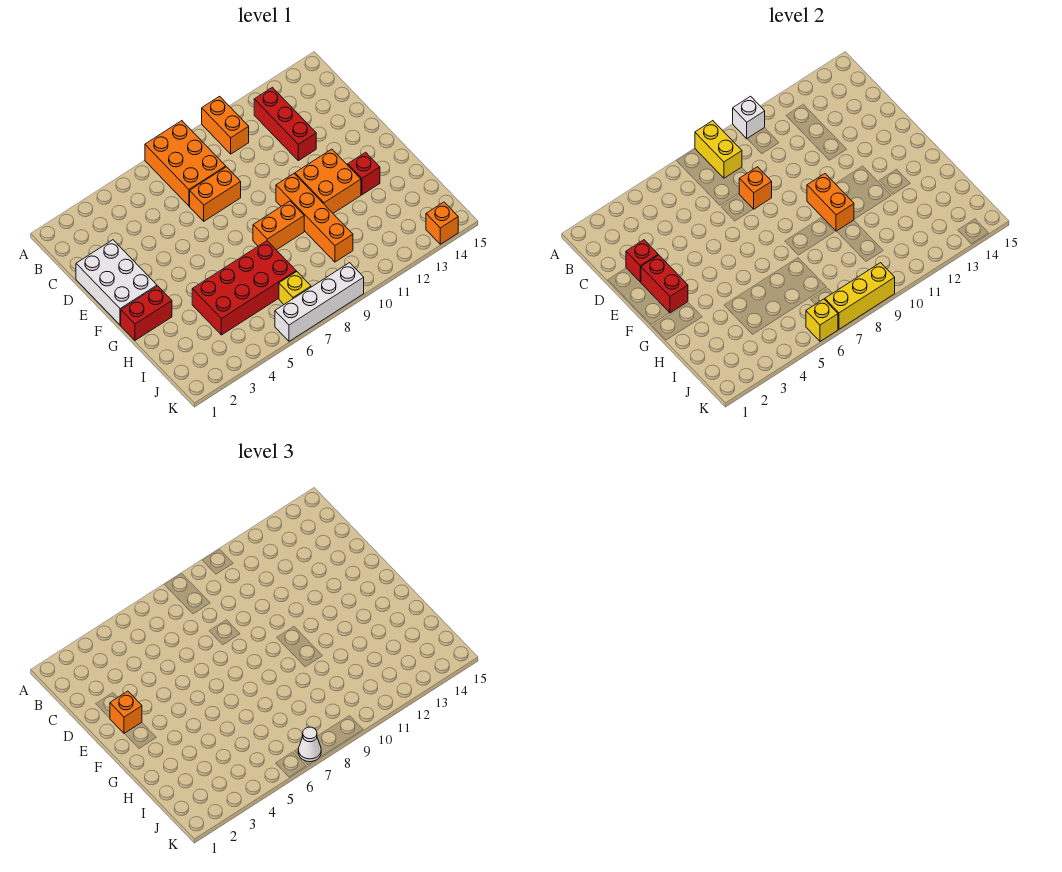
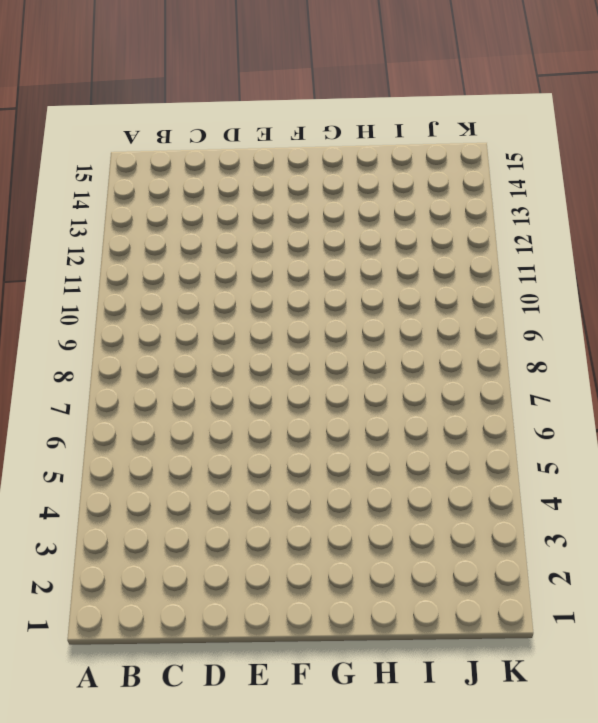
none -> orange brick A7:C8 level 1
none -> orange brick A10:B10 level 1
none -> red brick B12:D12 level 1

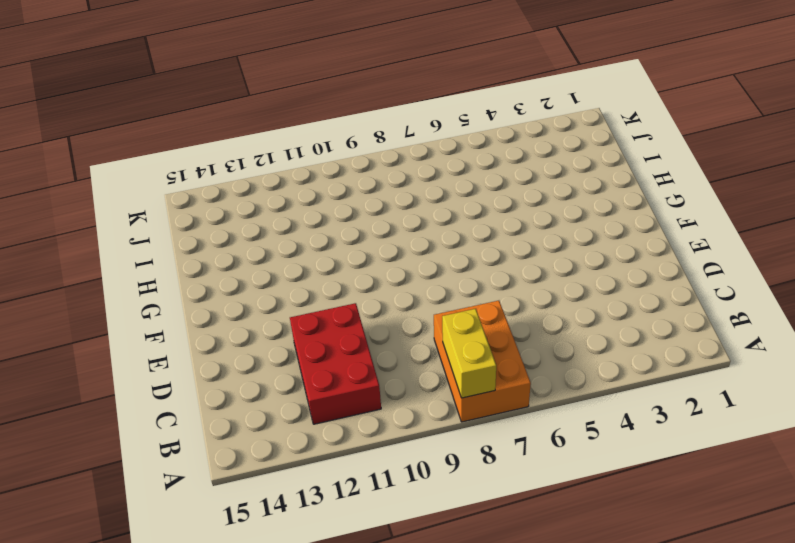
red brick B11:D12 level 1 -> red brick B12:D12 level 1
none -> orange brick A10:B10 level 1
none -> white brick D1:F2 level 1
none -> orange brick D7:D8 level 1

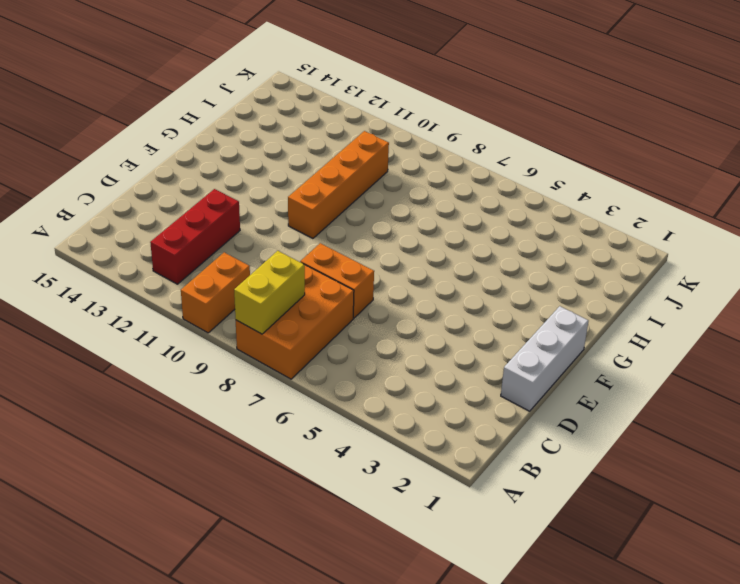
white brick D1:F1 level 1 -> white brick D1:F2 level 1
none -> orange brick F11:G12 level 1
none -> red brick G1:G2 level 1
none -> orange brick G8:G9 level 1

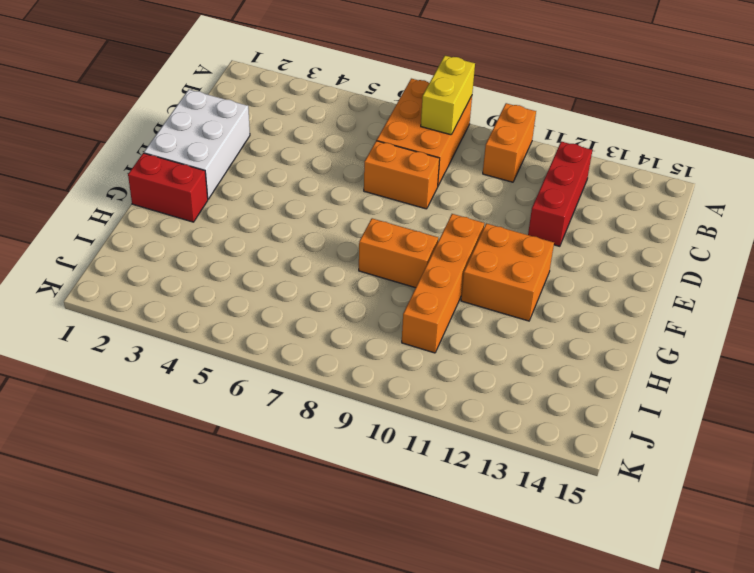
none -> red brick G13 level 1
none -> red brick H4:I7 level 1
none -> yellow brick J7 level 1

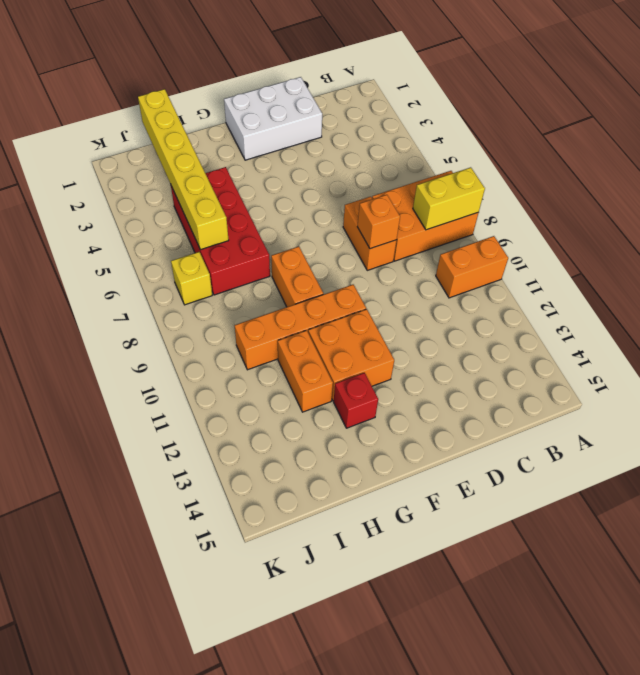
orange brick H11:H12 level 1 -> orange brick F10:G10 level 2
yellow brick I1:I6 level 2 -> none
none -> red brick B12:D12 level 1
none -> red brick G1:G2 level 1
none -> white brick K6:K9 level 1

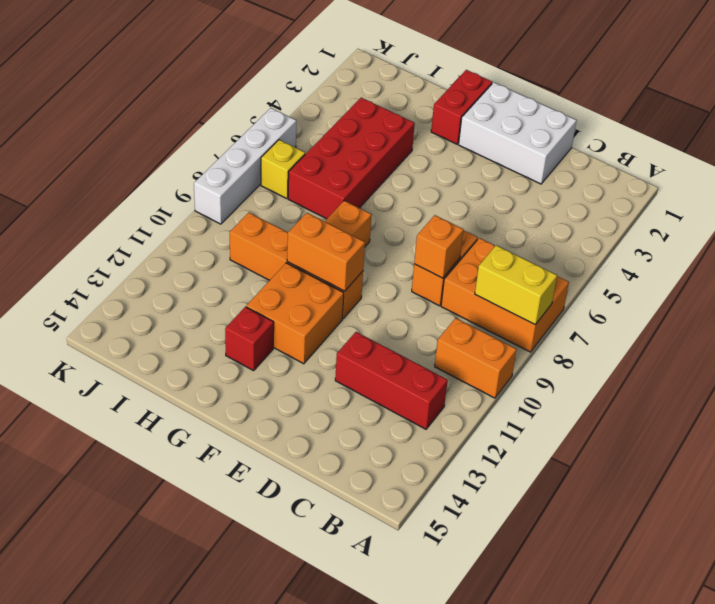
none -> orange brick K14 level 1
none -> white brick A10 level 2
none -> red brick D2 level 2

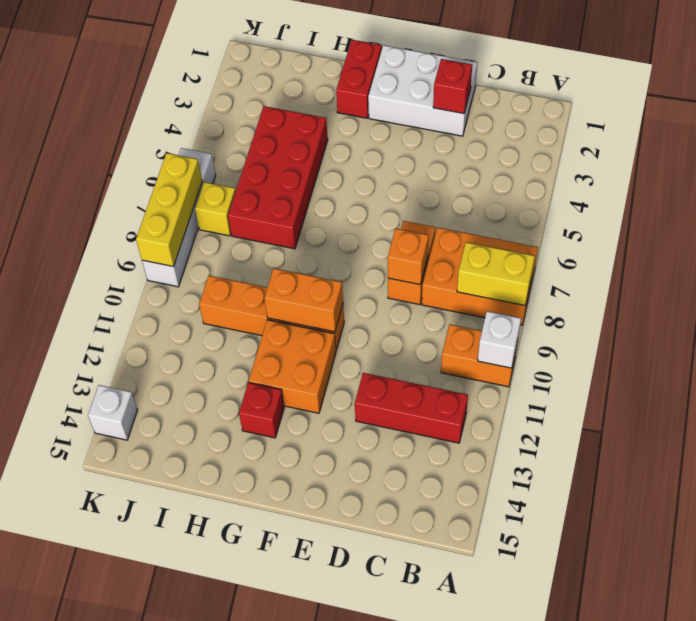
white brick K14 level 1 -> orange brick K14 level 1
none -> orange brick G8:G9 level 1
none -> red brick E2:F2 level 2
none -> yellow brick K6 level 2

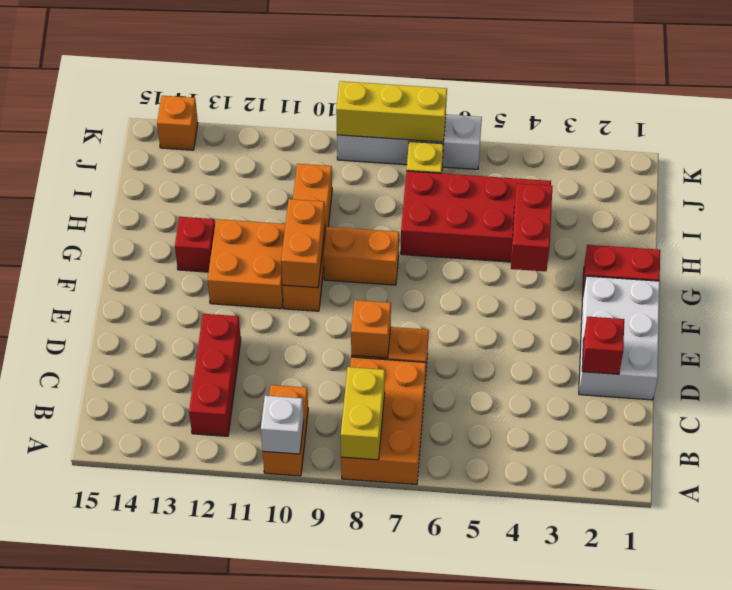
red brick G4:H4 level 2 -> red brick E2:F2 level 2
none -> yellow brick K6 level 2
none -> orange brick E2 level 3
none -> white cone K7 level 3

